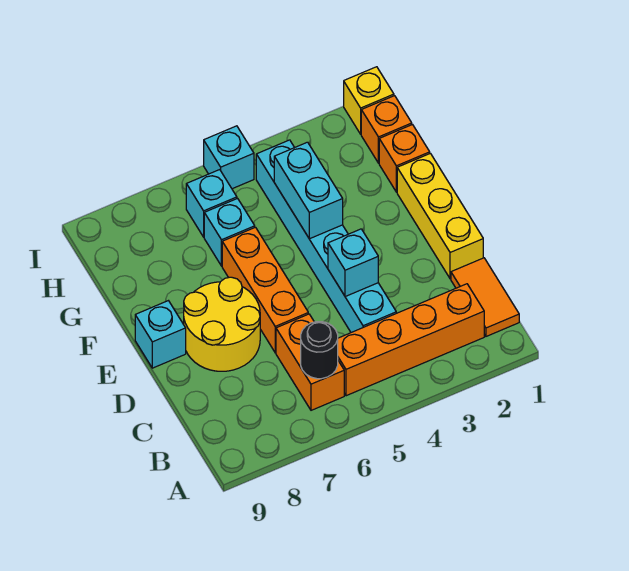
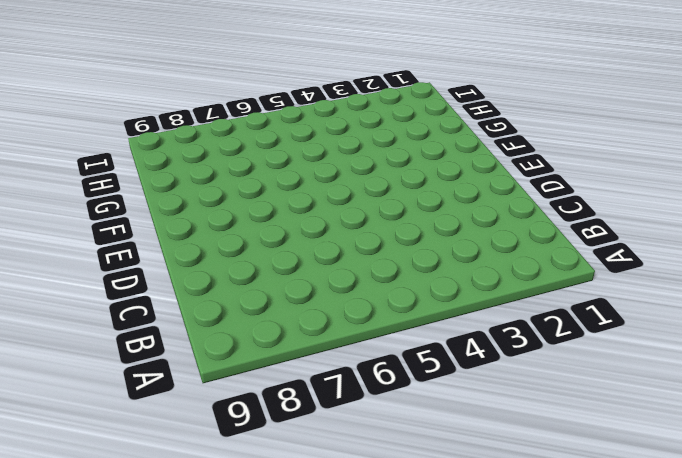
none -> orange tile B1:C1 level 1
none -> orange brick B2:B5 level 1
none -> orange brick B6:C6 level 1

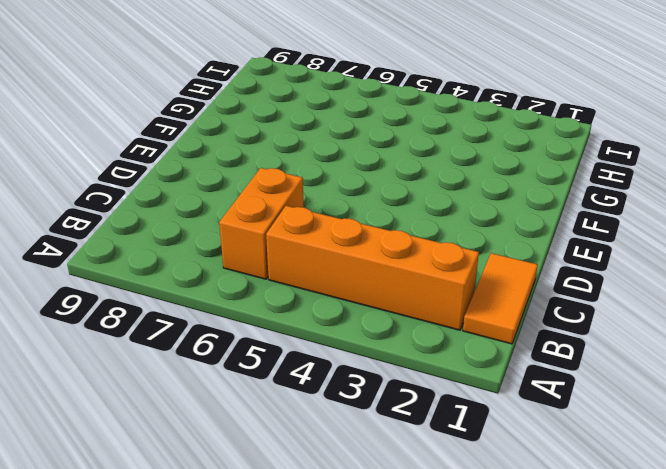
none -> cyan brick C4:H4 level 1
none -> yellow brick D1:F1 level 1
none -> orange brick D6:F6 level 1

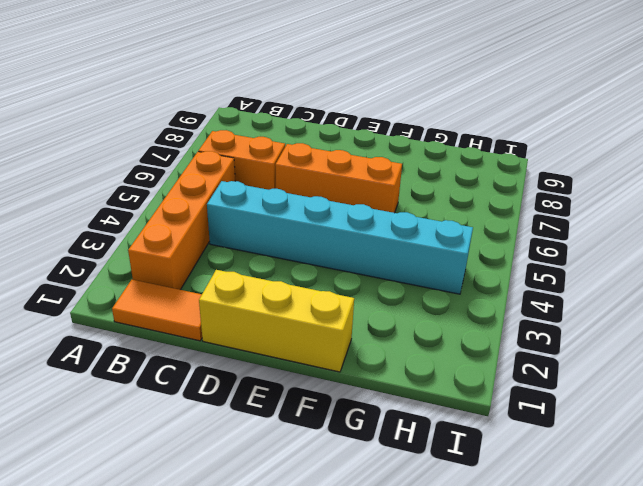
none -> yellow round brick D7:E8 level 1
none -> cyan brick E9 level 1
none -> orange brick G1 level 1

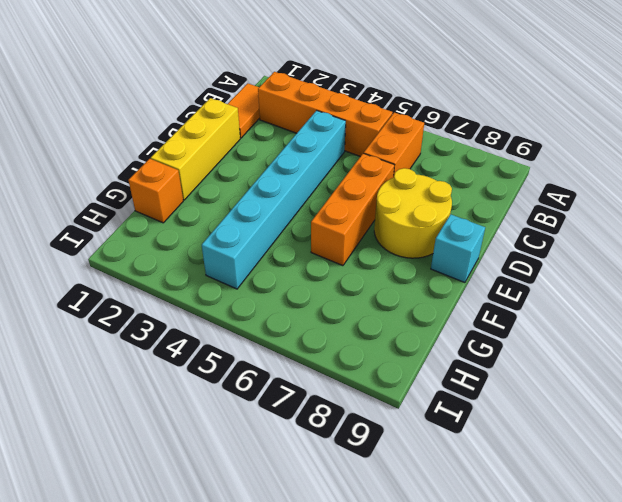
none -> cyan brick G6 level 1
none -> orange brick H1 level 1
none -> cyan brick H6 level 1

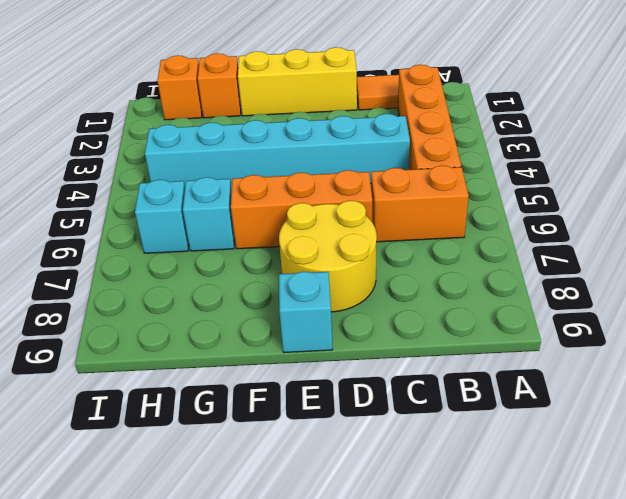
none -> yellow brick I1 level 1
none -> cyan brick I5 level 1
none -> black round brick B6 level 2

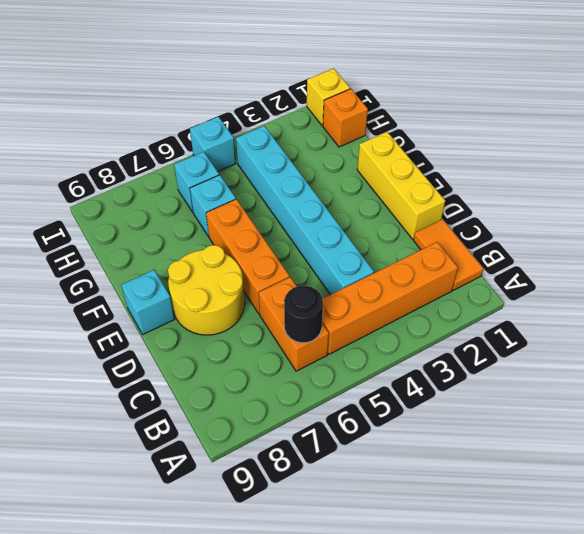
none -> orange brick G1 level 1
none -> cyan brick D4 level 2
none -> cyan brick F4:G4 level 2

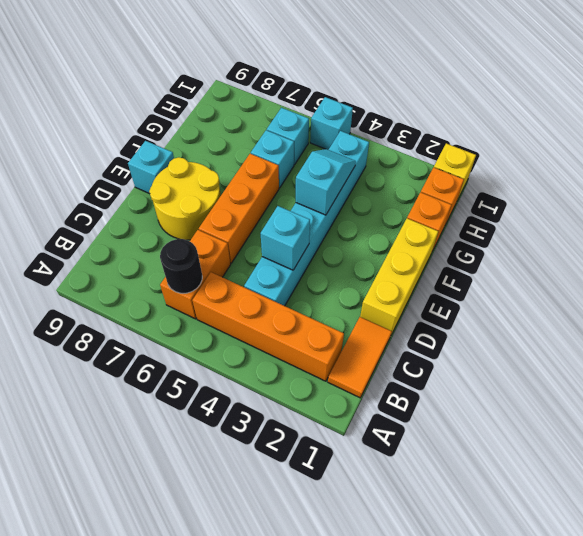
cyan slope F4:G4 level 2 top F -> cyan brick F4:G4 level 2

